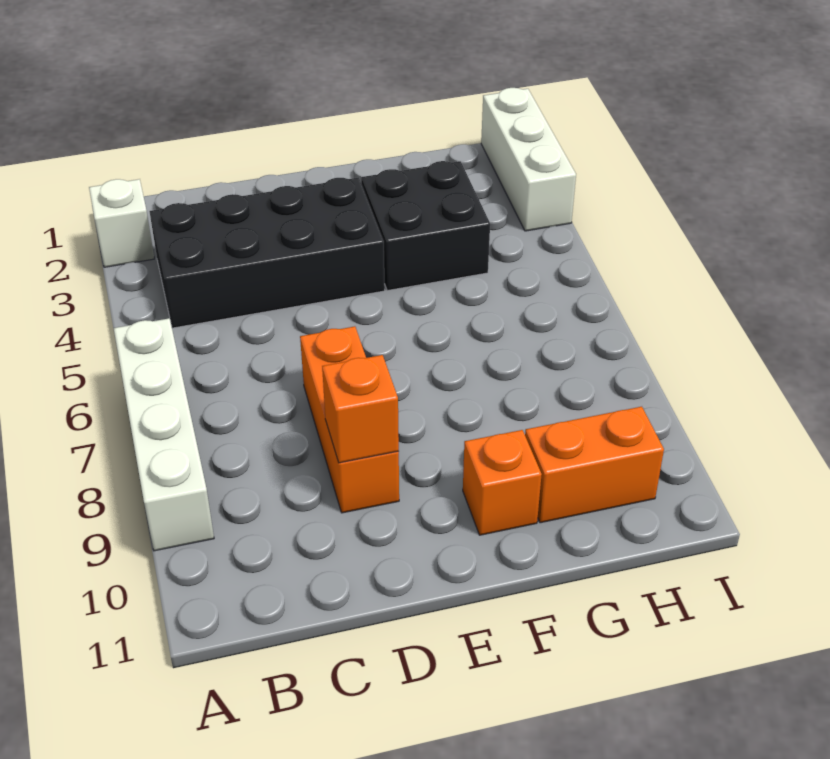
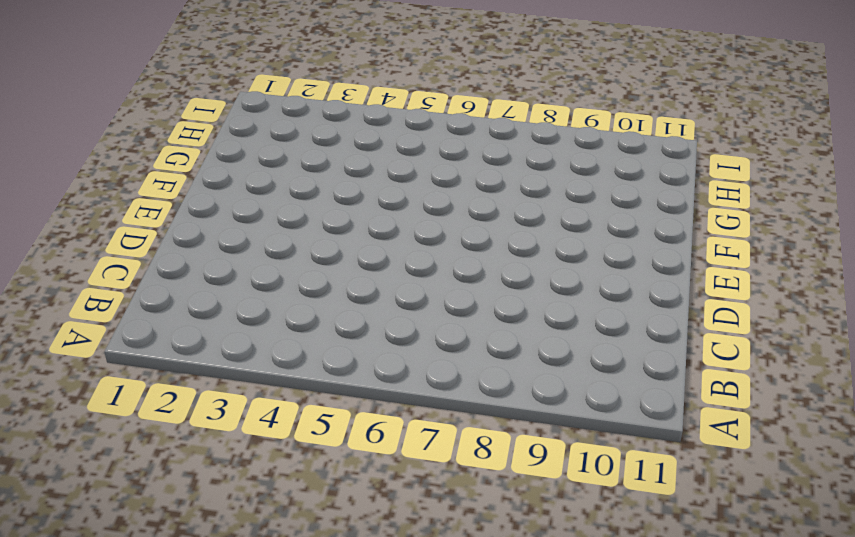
none -> white brick A2 level 1
none -> white brick A6:A9 level 1

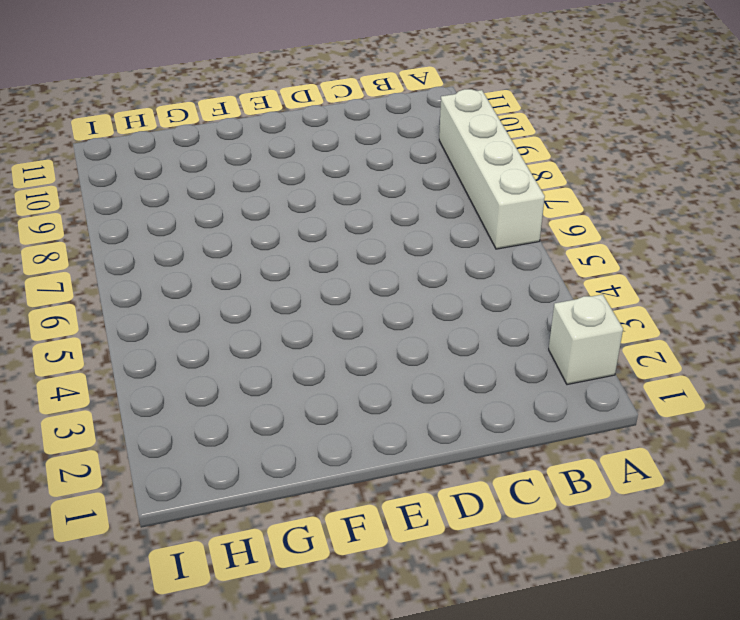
none -> black brick B3:E4 level 1
none -> orange brick D7:D9 level 1

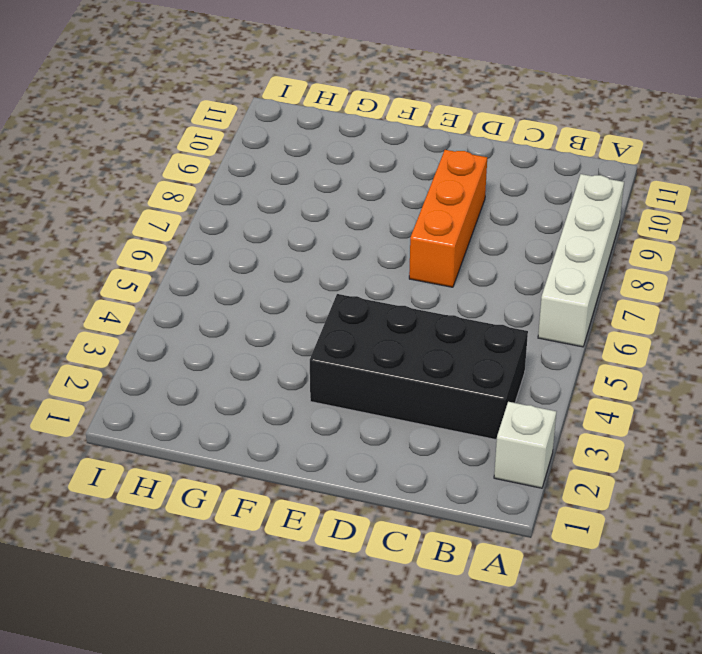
none -> black brick F3:G4 level 1
none -> orange brick F10 level 1

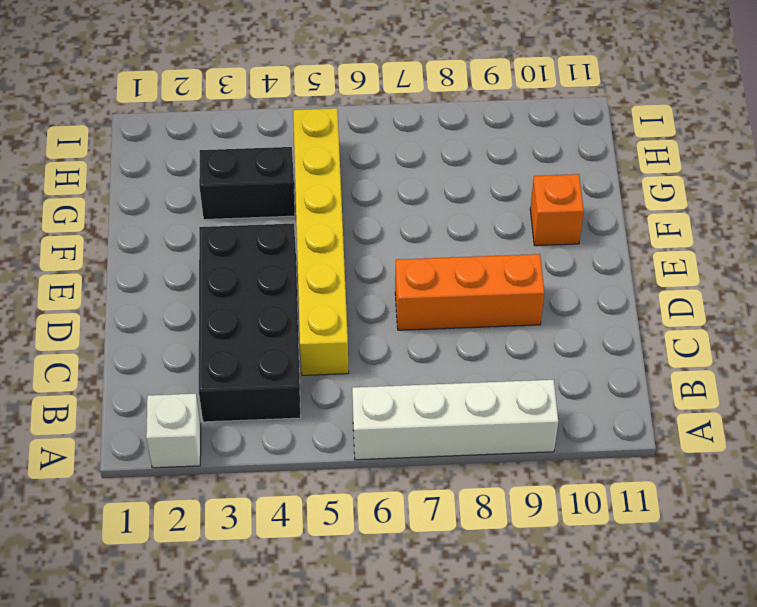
yellow brick C5:H5 level 1 -> none
black brick G3:G4 level 1 -> black brick F3:G4 level 1
none -> orange brick G10:H10 level 1
none -> white brick I1:I3 level 1

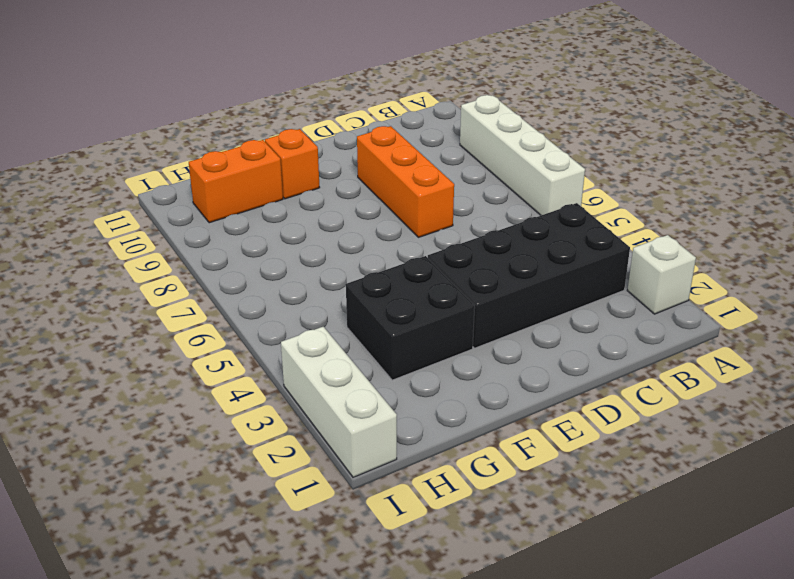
none -> orange brick D9 level 2

